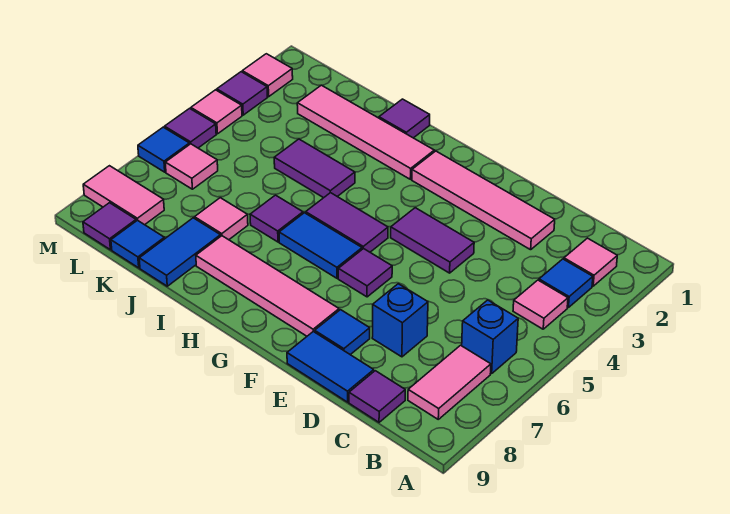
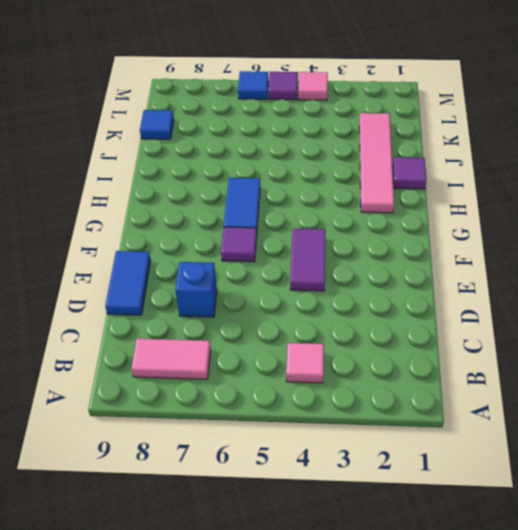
none -> pink tile B2 level 1
none -> blue tile B3 level 1
none -> blue brick B6 level 1
none -> purple tile C9 level 1

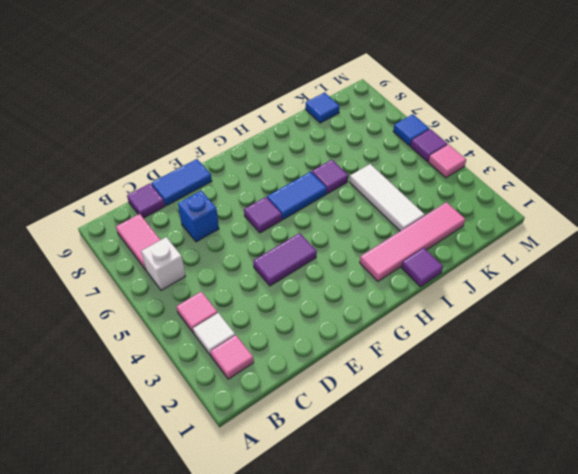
white tile B3 level 1 -> blue tile B3 level 1
white brick B6 level 1 -> blue brick B6 level 1
white tile J3:J5 level 1 -> purple tile I4:J4 level 1
none -> pink tile D2:G2 level 1
none -> blue tile E8 level 1
none -> pink tile F8:I8 level 1
none -> purple tile G5:H5 level 1

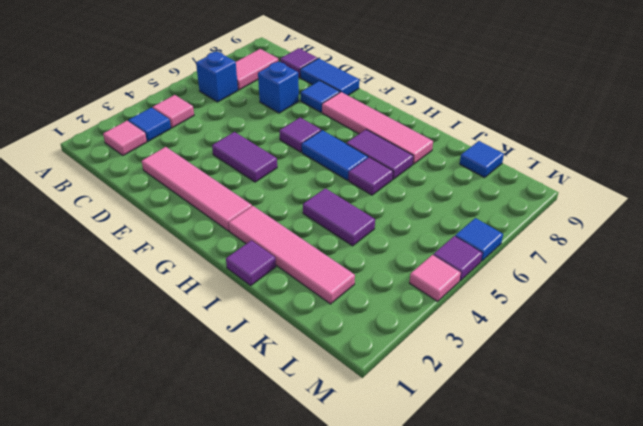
purple tile H7:I7 level 1 -> purple tile G5:H5 level 1
none -> pink tile J7 level 1
none -> blue tile J8:J9 level 1
none -> pink tile L6 level 1
none -> pink tile L8:M8 level 1

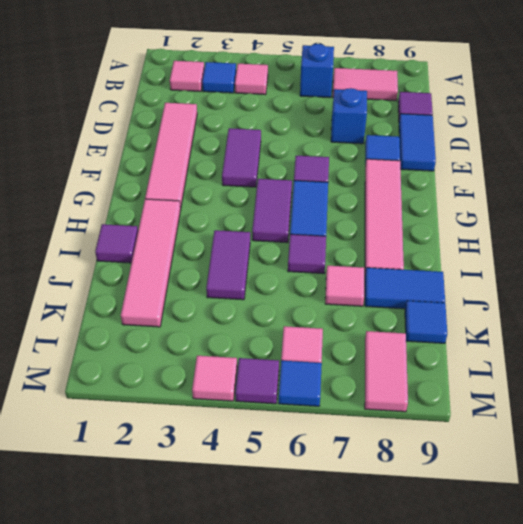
none -> purple tile L9 level 1
none -> pink tile M2 level 1
none -> purple tile M3 level 1

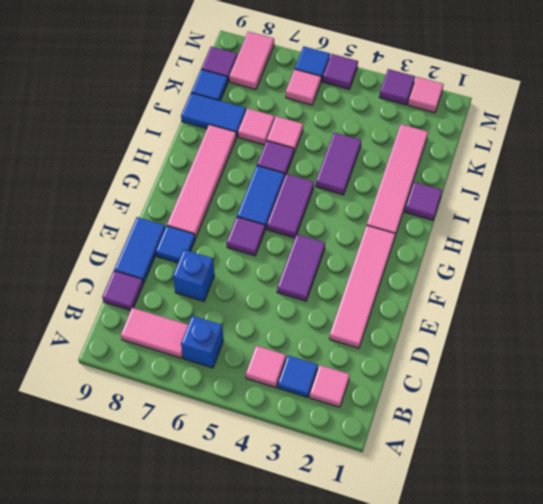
pink tile J6 level 1 -> pink tile M4 level 1

